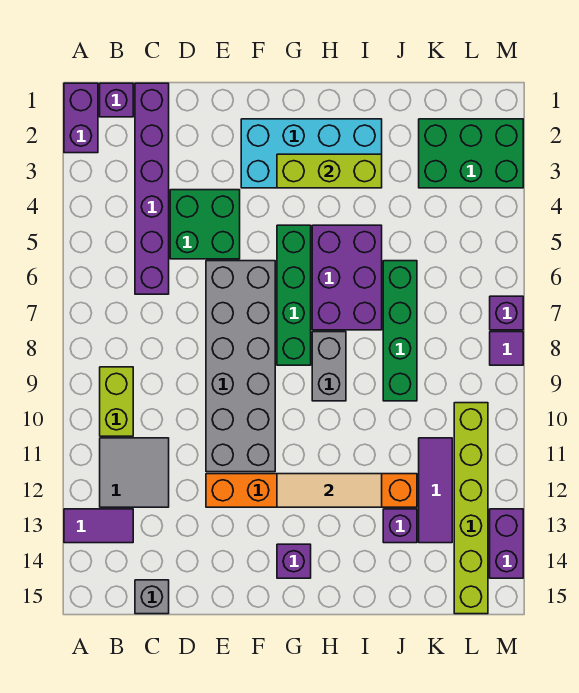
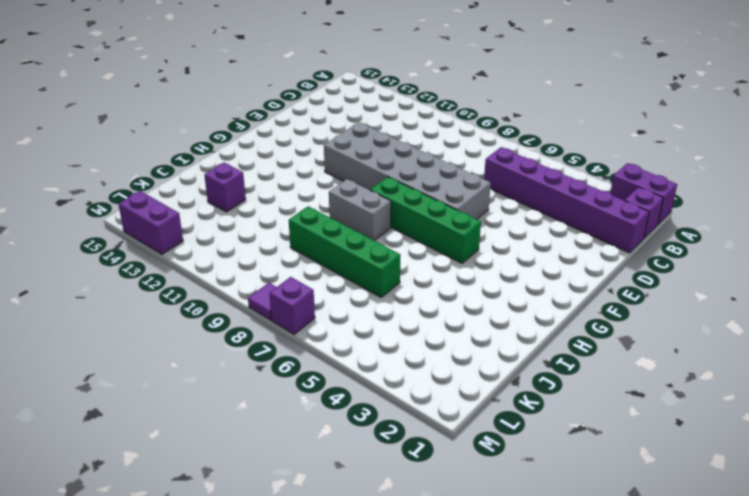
none -> purple tile A13:B13 level 1
none -> lime brick B9:B10 level 1
none -> grey tile B11:C12 level 1

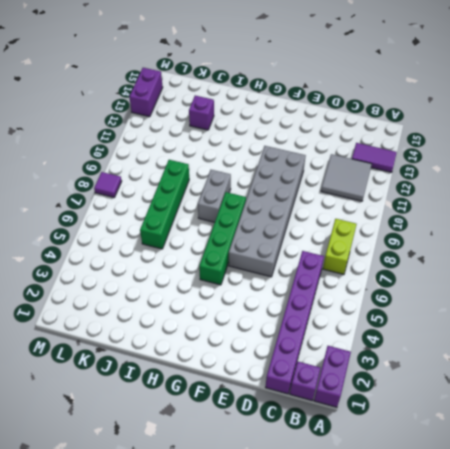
lime brick B7:B8 level 1 -> lime brick B9:B10 level 1
none -> grey brick C15 level 1
none -> green brick D4:E5 level 1
none -> orange brick E12:J12 level 1

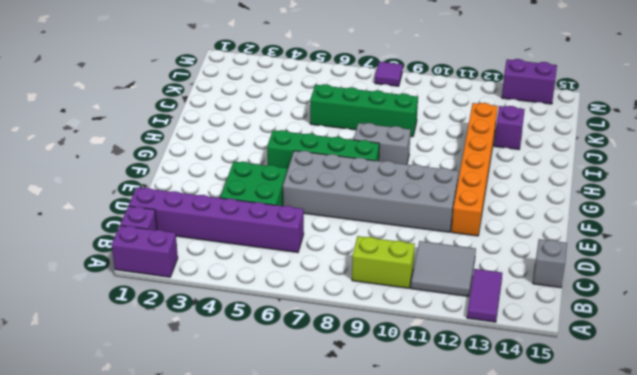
none -> cyan brick F2:I3 level 1
none -> purple brick G14 level 1
none -> purple brick H5:I7 level 1

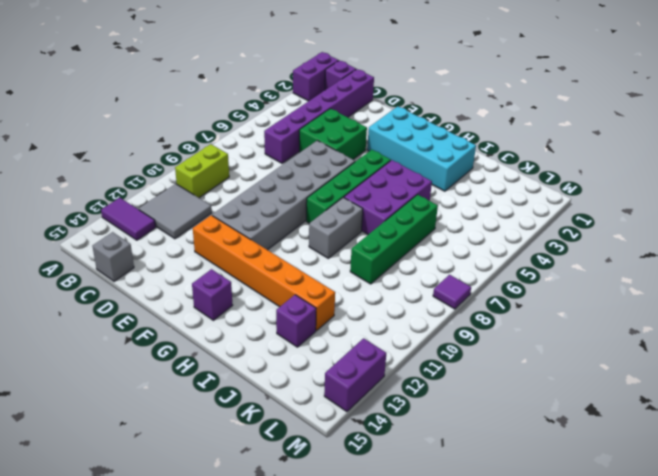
none -> green brick K2:M3 level 1
none -> purple tile K11:K13 level 1
none -> lime brick L10:L15 level 1

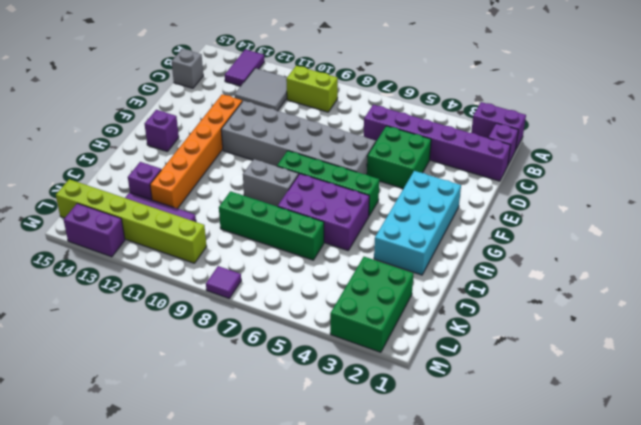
none -> purple brick M7 level 1
none -> lime brick G3:I3 level 2
none -> tan tile G12:I12 level 2

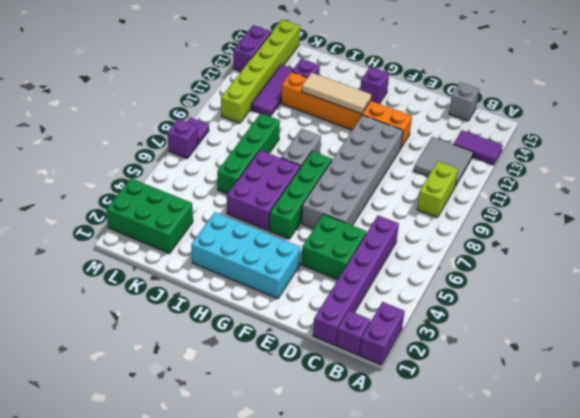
none -> lime brick G3:I3 level 2

